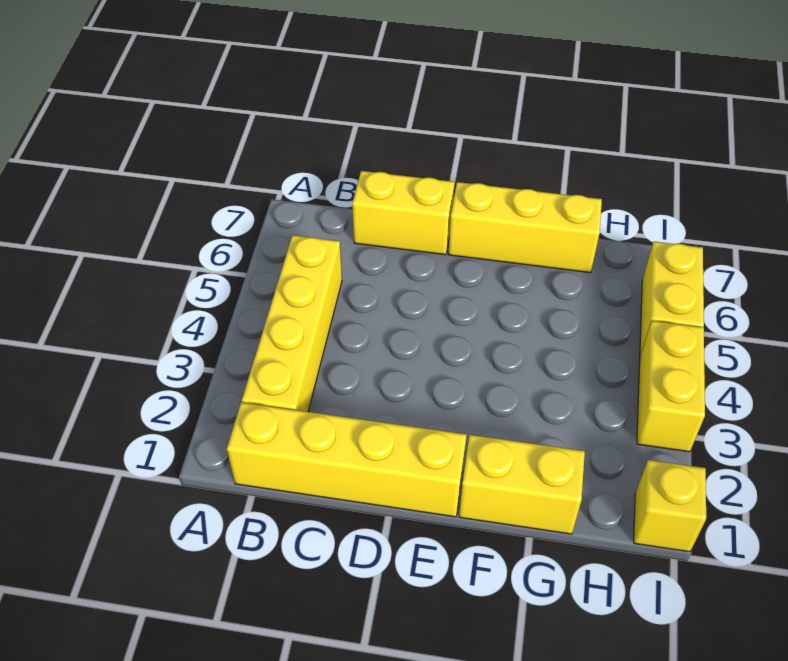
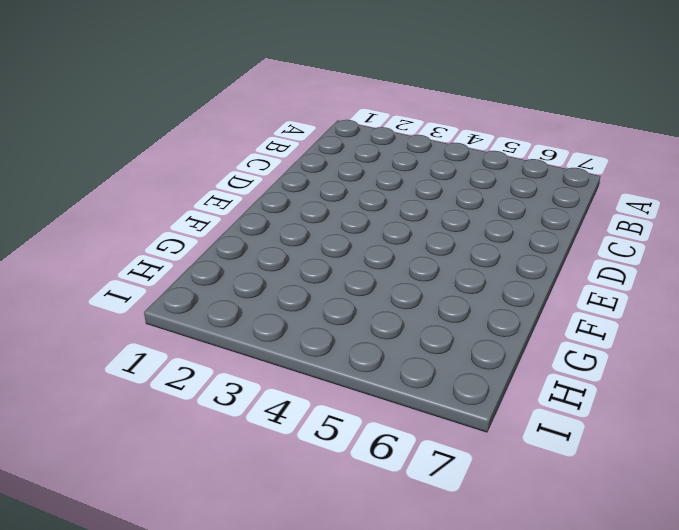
none -> yellow brick B1:E1 level 1
none -> yellow brick B2:B5 level 1

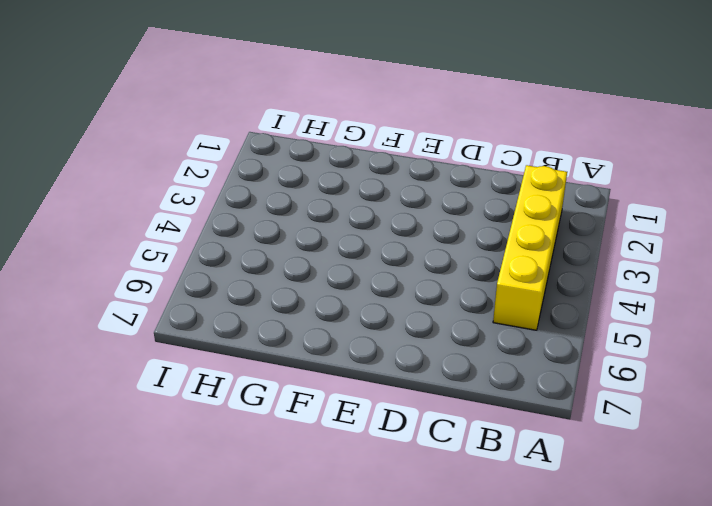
none -> yellow brick B1:E1 level 1
none -> yellow brick C7:D7 level 1

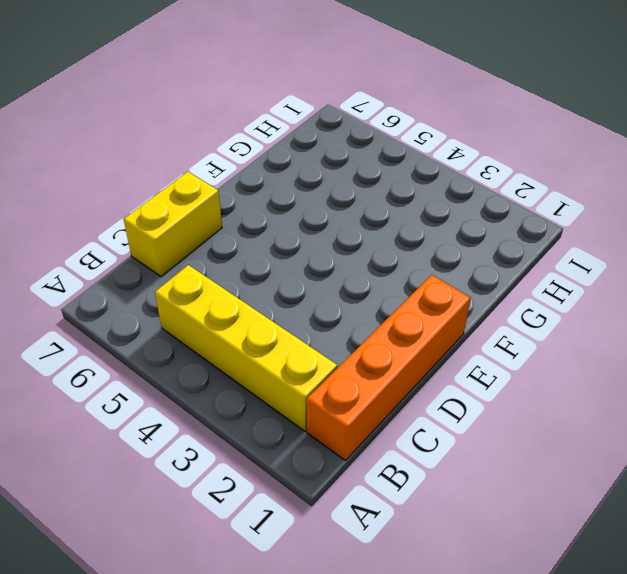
orange brick B1:E1 level 1 -> yellow brick B1:E1 level 1
none -> yellow brick E7:G7 level 1
none -> yellow brick F1:G1 level 1

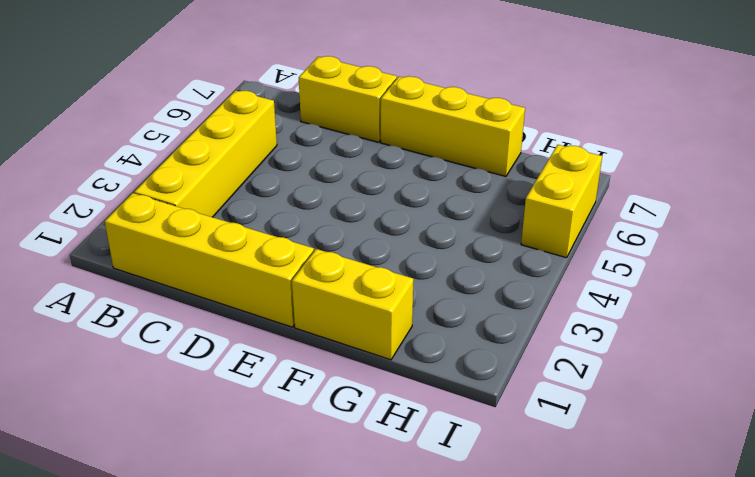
none -> yellow brick I1 level 1
none -> yellow brick I3:I4 level 1

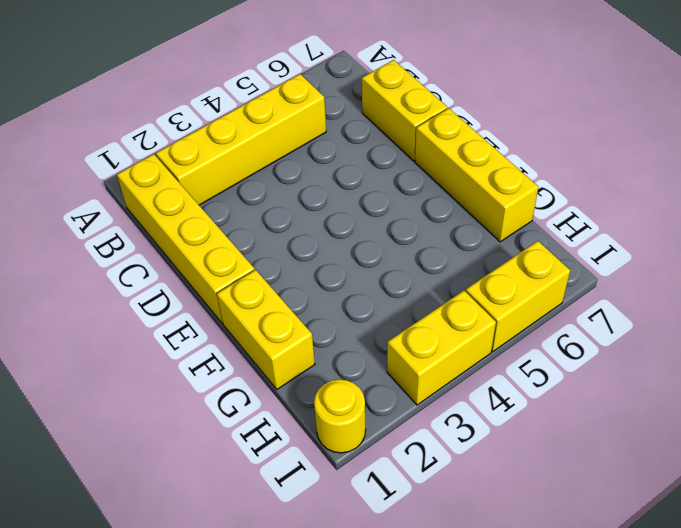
yellow round brick I1 level 1 -> yellow brick I1 level 1

